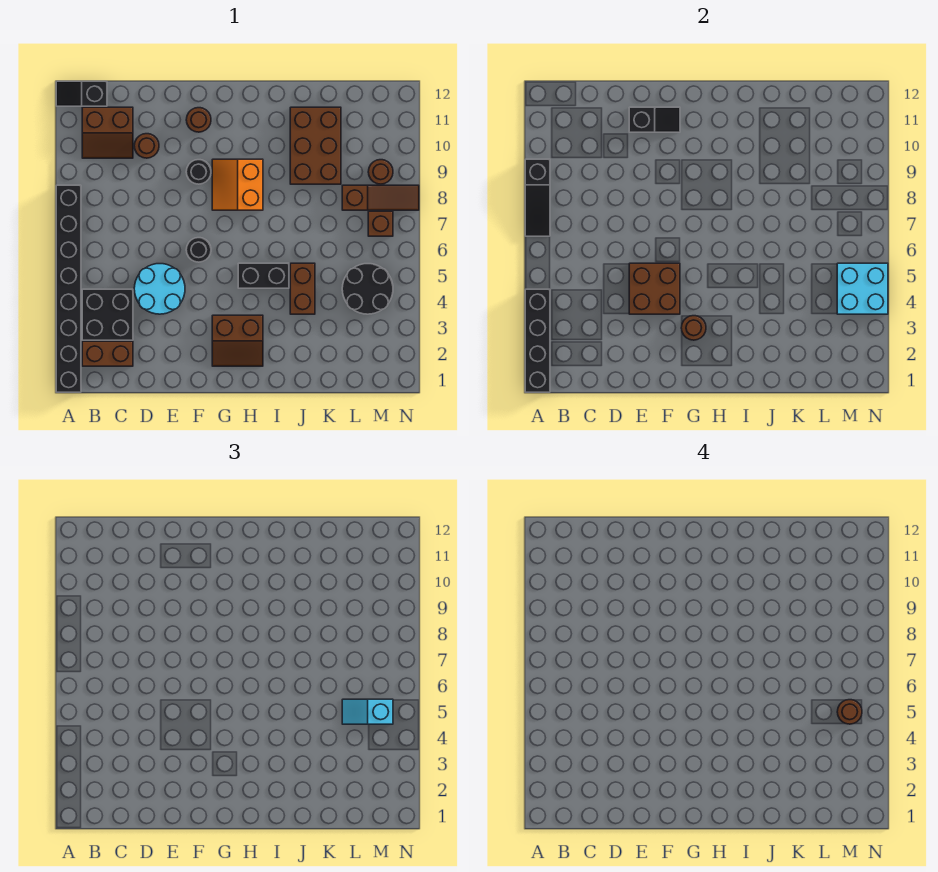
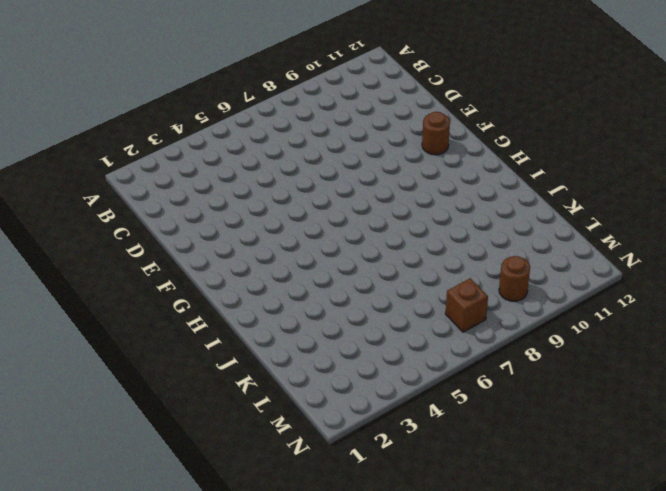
none -> black brick A1:A8 level 1
none -> black slope A12:B12 level 1 top B
none -> brown brick B2:C2 level 1

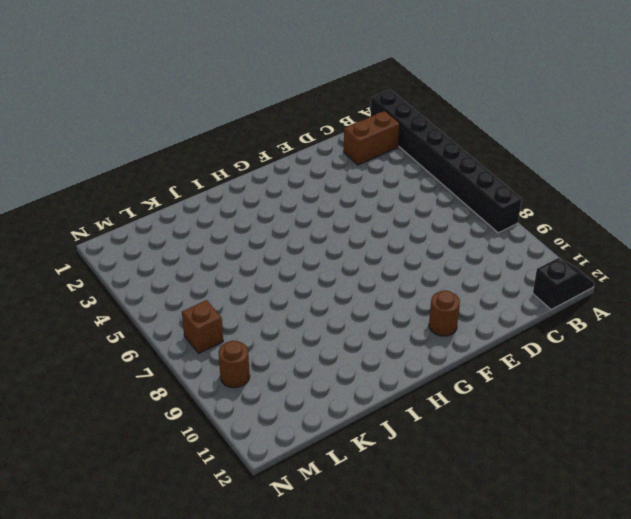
none -> black brick B3:C4 level 1
none -> brown slope B10:C11 level 1 top 11
none -> cyan round brick D4:E5 level 1

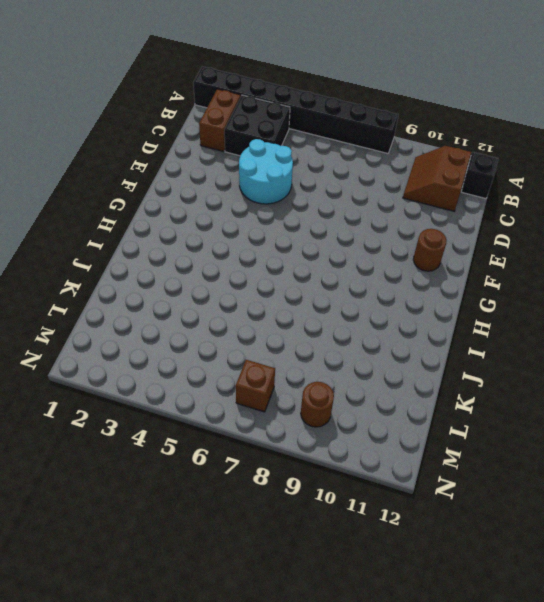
none -> brown round brick D10 level 1
none -> black round brick F6 level 1
none -> black round brick F9 level 1

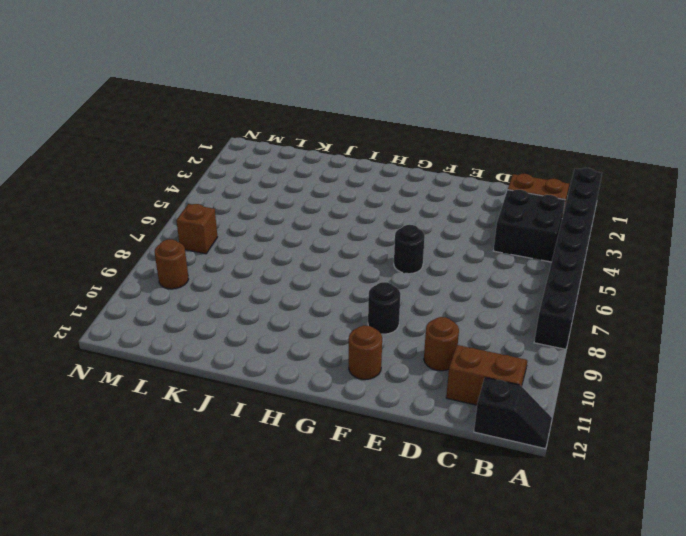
none -> cyan round brick D4:E5 level 1
none -> brown slope G2:H3 level 1 top 3
none -> orange slope G8:H9 level 1 top H

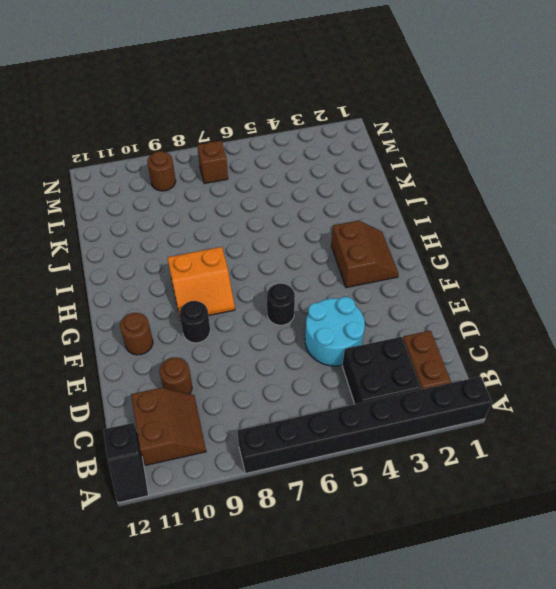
none -> black brick H5:I5 level 1
none -> brown brick J4:J5 level 1
none -> brown brick J9:K11 level 1

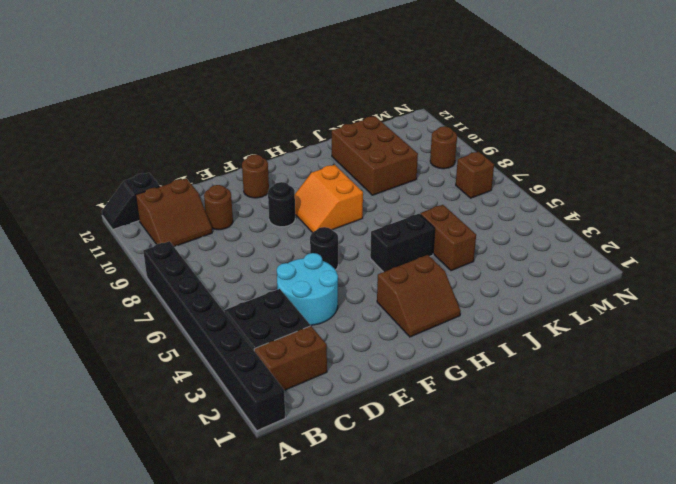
none -> black round brick L4:M5 level 1
none -> brown slope L8:N8 level 1 top L
none -> black brick A1:A4 level 2

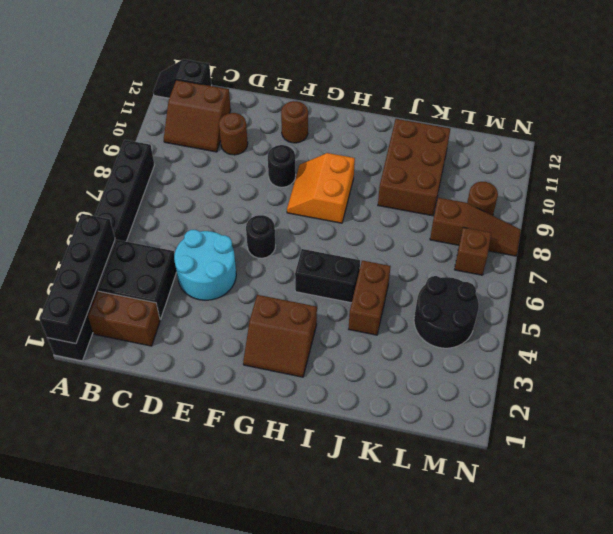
none -> black slope A7:A9 level 2 top 9
none -> brown brick E4:F5 level 2
none -> black slope E11:F11 level 2 top E

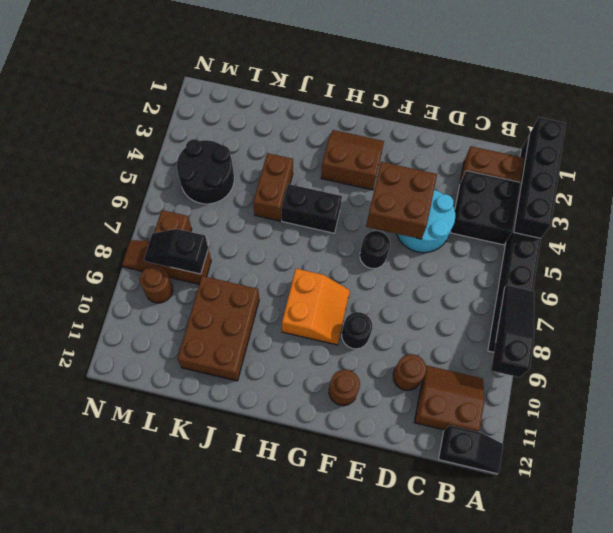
black slope L8:M8 level 2 top L -> black slope E11:F11 level 2 top E
none -> brown round brick G3 level 2
none -> cyan brick M4:N5 level 2
none -> cyan slope L5:M5 level 3 top M

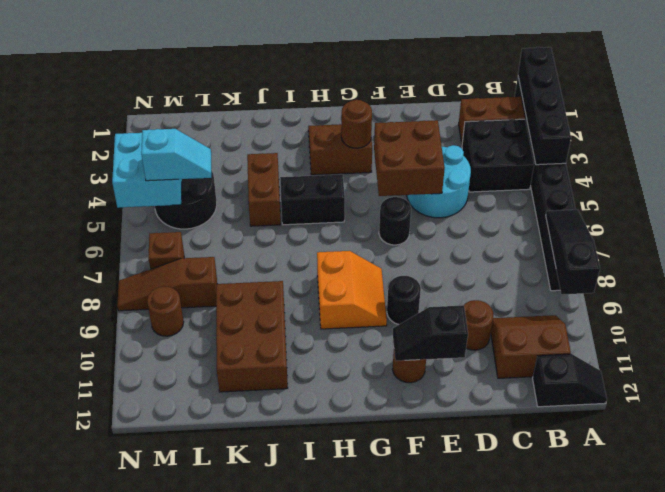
none -> brown round brick M5 level 4

